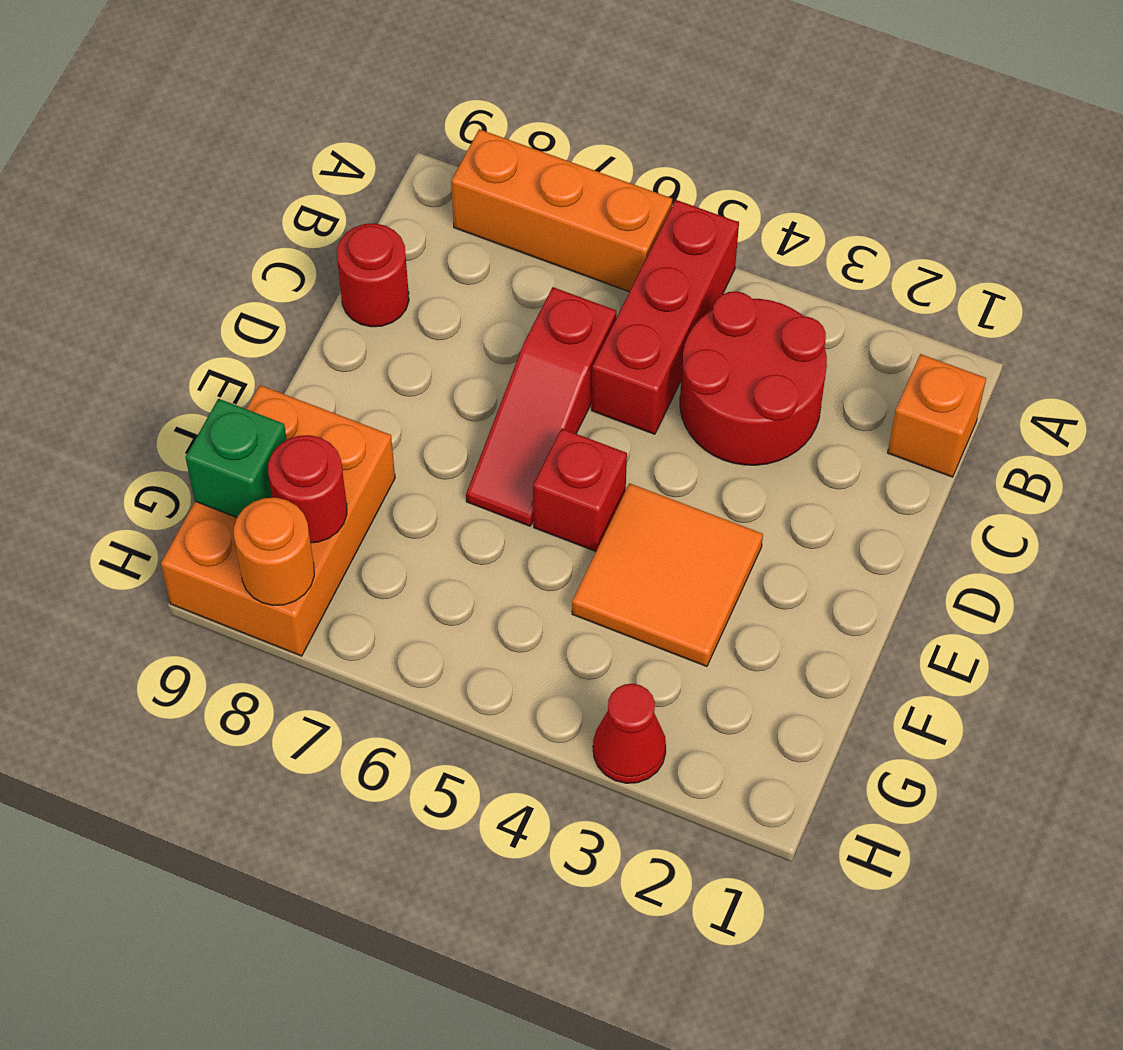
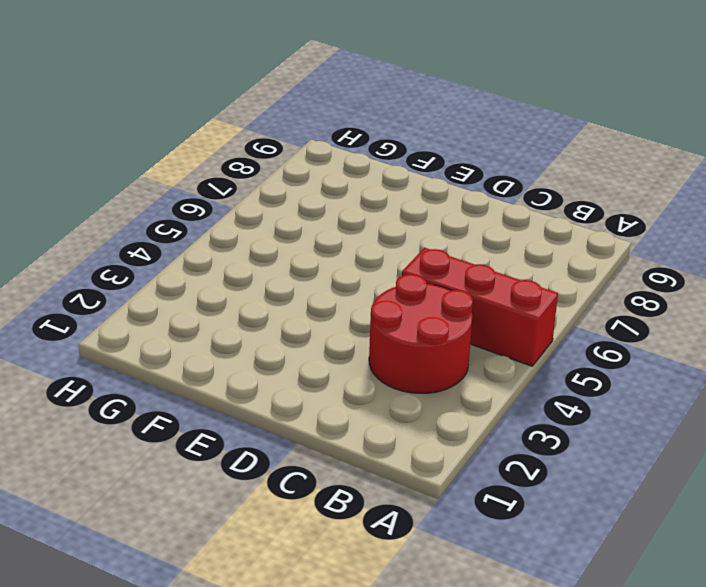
none -> orange brick A6:A8 level 1
none -> orange brick B1 level 1
none -> red slope C6:E6 level 1 top C

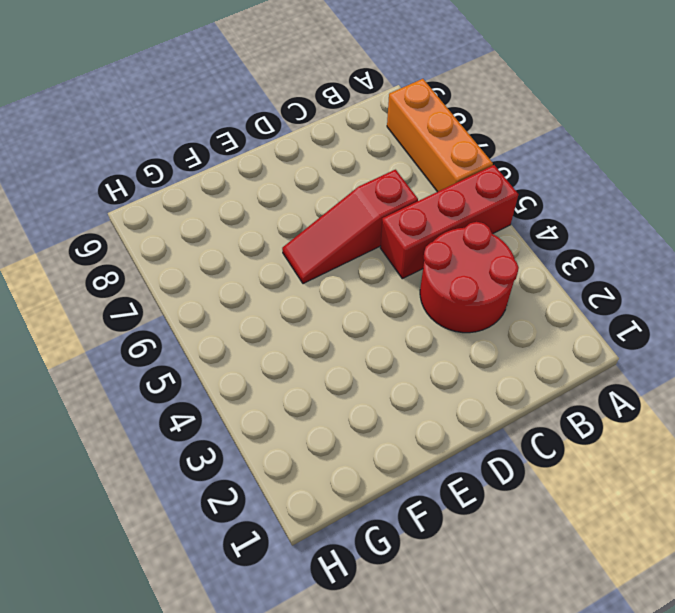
none -> orange brick B1 level 1
none -> red round brick C9 level 1
none -> orange tile E3:F4 level 1

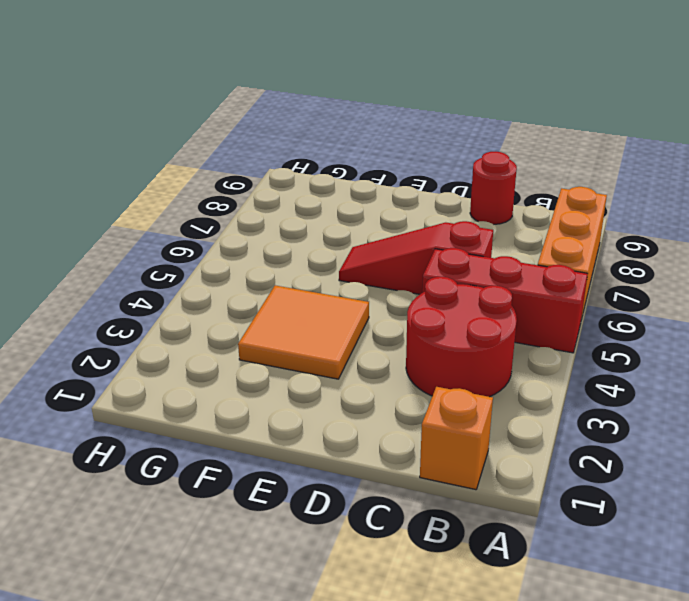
none -> red brick E5 level 1
none -> orange brick F8:H9 level 1
none -> red cone H3 level 1

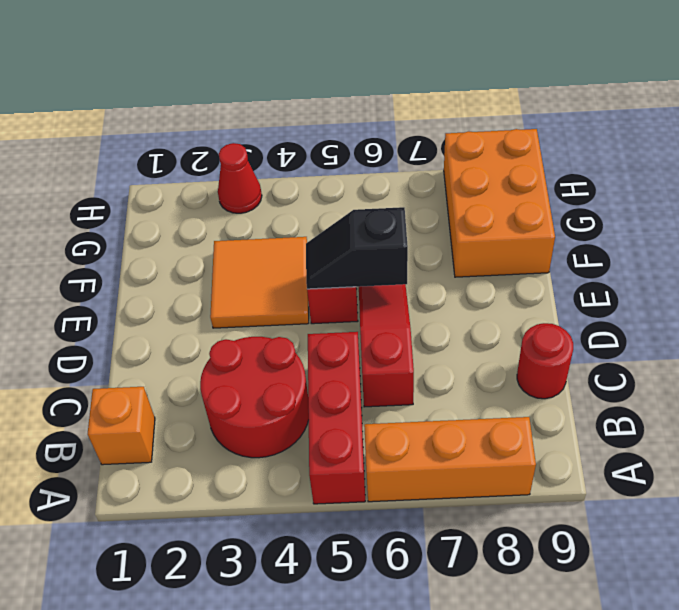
black slope E5:E6 level 2 top 6 -> none
none -> red round brick G8 level 2
none -> green brick G9 level 2
none -> orange round brick H8 level 2

